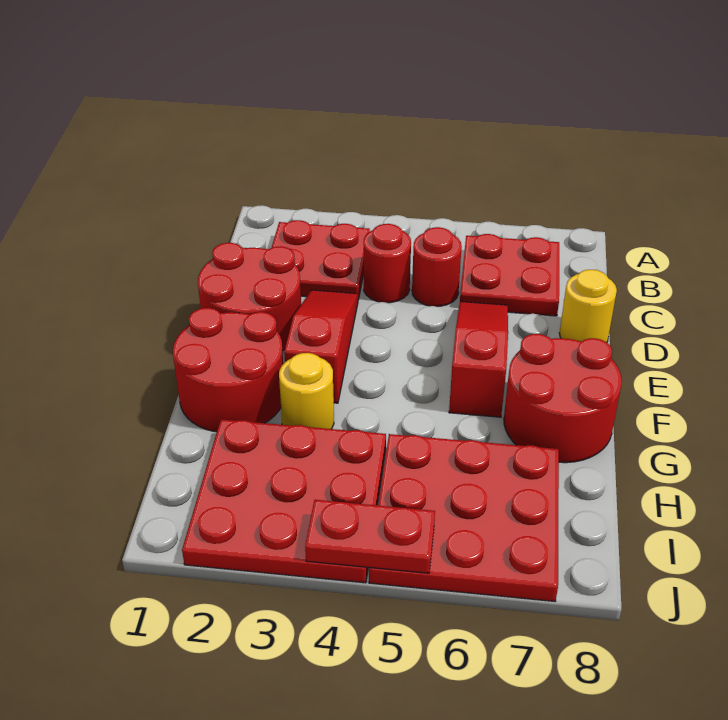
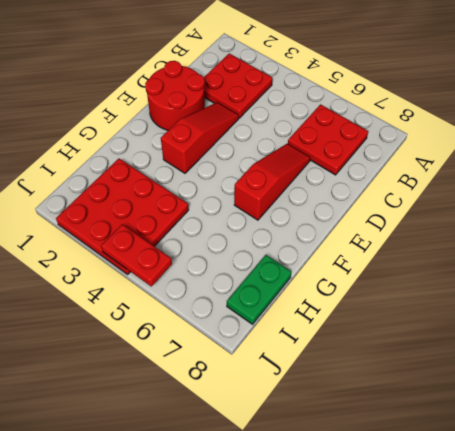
green plate H8:I8 level 1 -> none
none -> red round brick C4 level 1
none -> red round brick C5 level 1
none -> yellow round brick D8 level 1

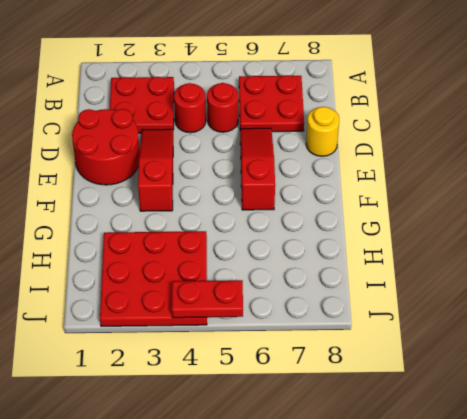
none -> red round brick F1:G2 level 1
none -> red round brick F7:G8 level 1
none -> yellow round brick G3 level 1

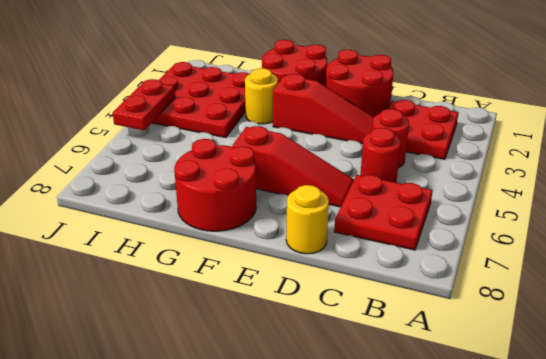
none -> red plate H5:J7 level 1

